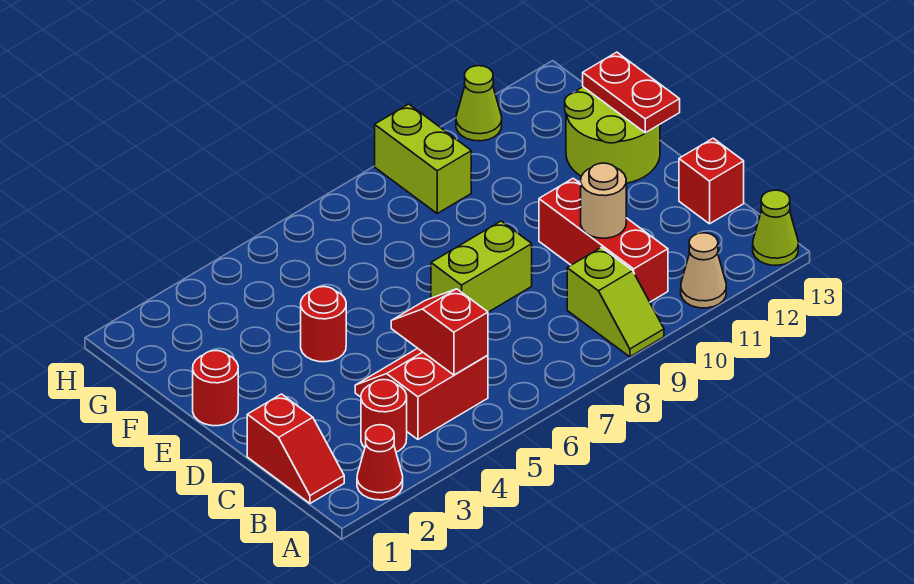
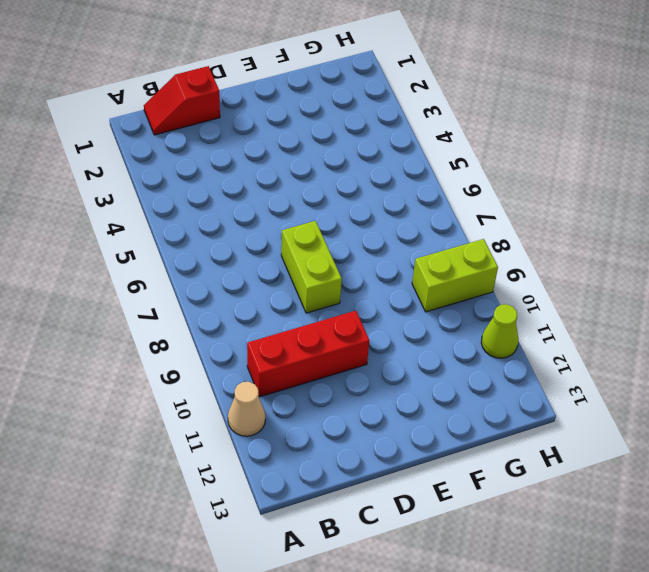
none -> red cone A2 level 1
none -> lime slope A9:B9 level 1 top B
none -> lime cone A13 level 1

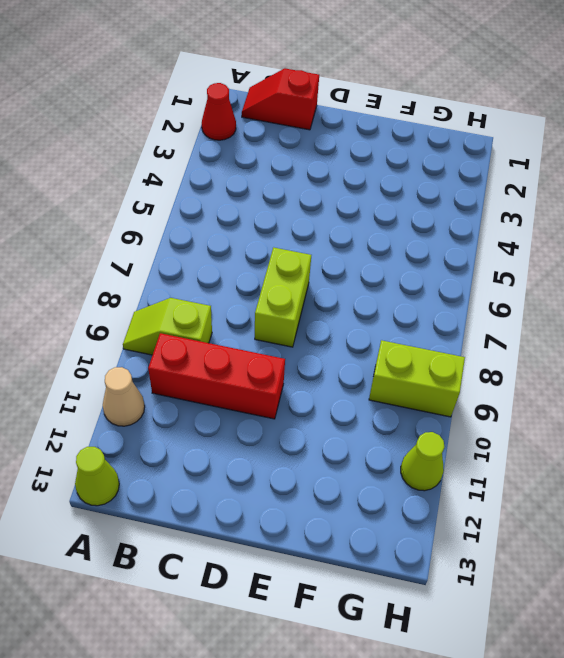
none -> red round brick B3 level 1
none -> red slope B4:C5 level 1 top B
none -> red brick C13 level 1

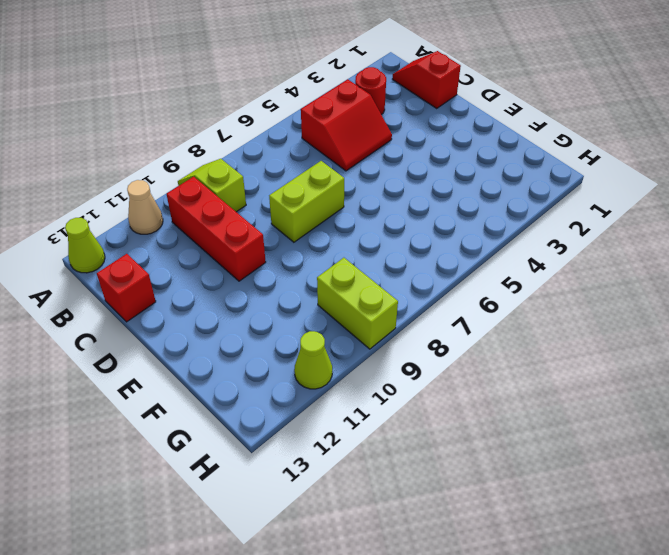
none -> red cone A2 level 1
none -> red round brick E1 level 1
none -> red round brick E4 level 1

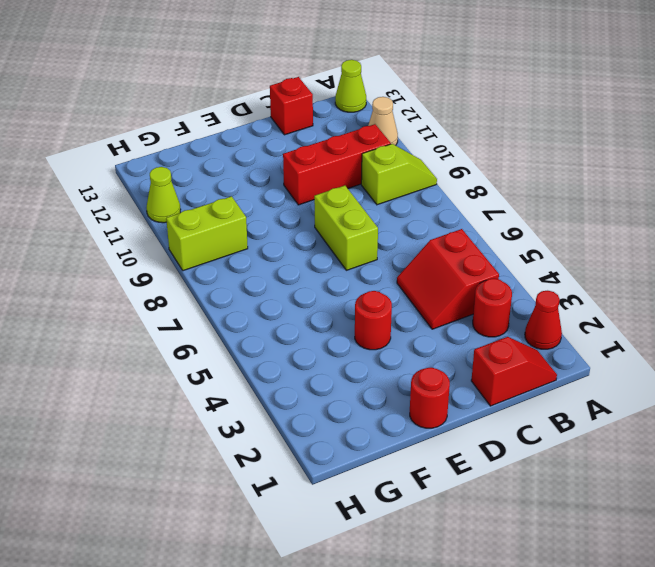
none -> lime round brick E12:F13 level 1
none -> red slope B5:C5 level 2 top B
none -> tan round brick C10 level 2

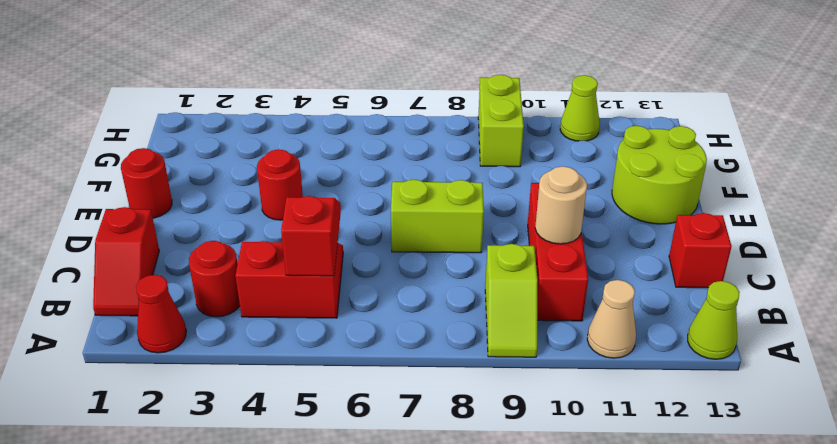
none -> red plate E13:F13 level 2

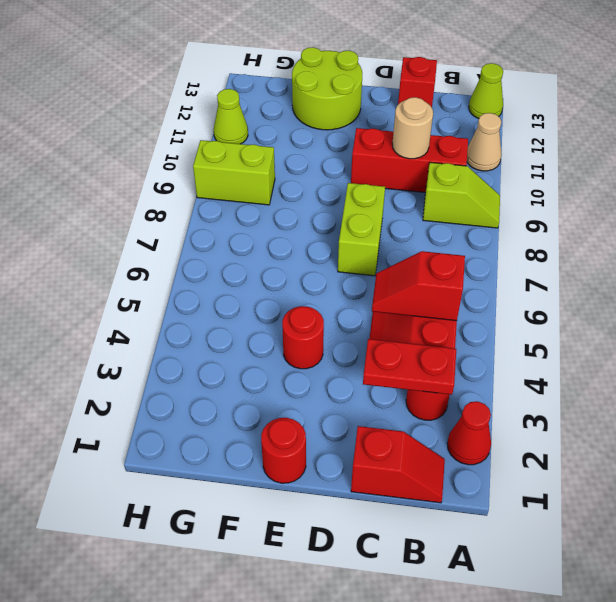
red plate B3:C3 level 2 -> red plate E13:F13 level 2

